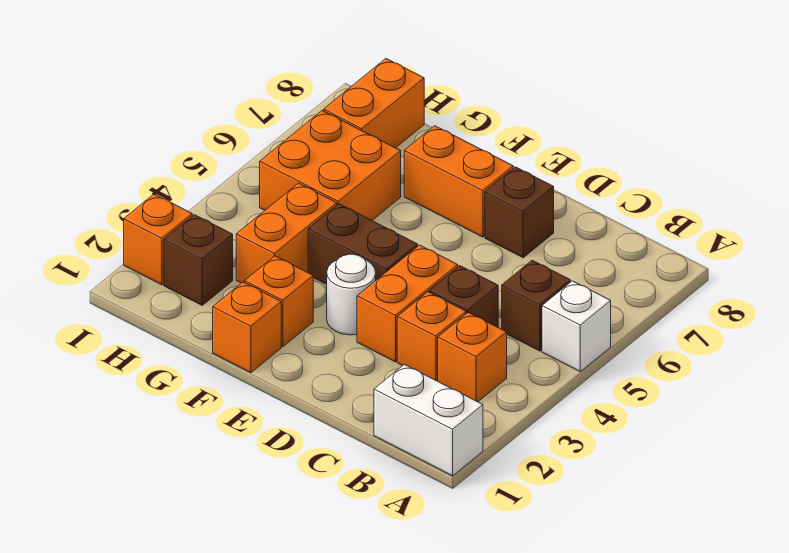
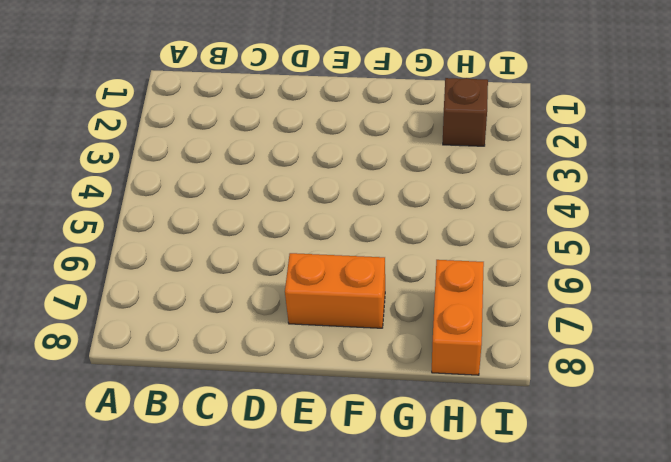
none -> white brick A1:B1 level 1
none -> white brick A5 level 1
none -> orange brick B3 level 1

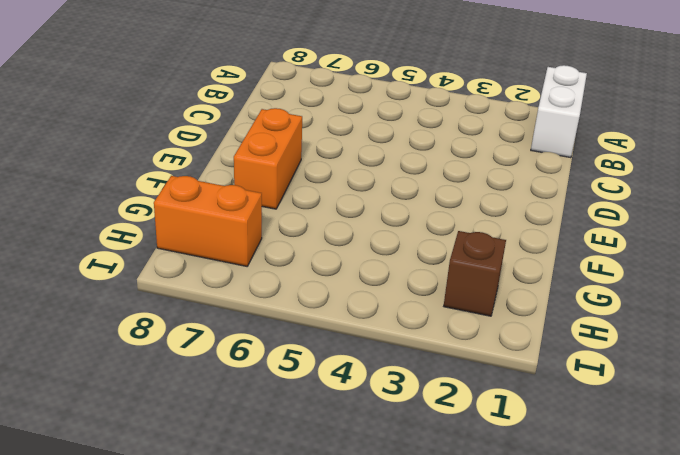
none -> white brick A5 level 1
none -> orange brick B3 level 1
none -> brown brick B5 level 1

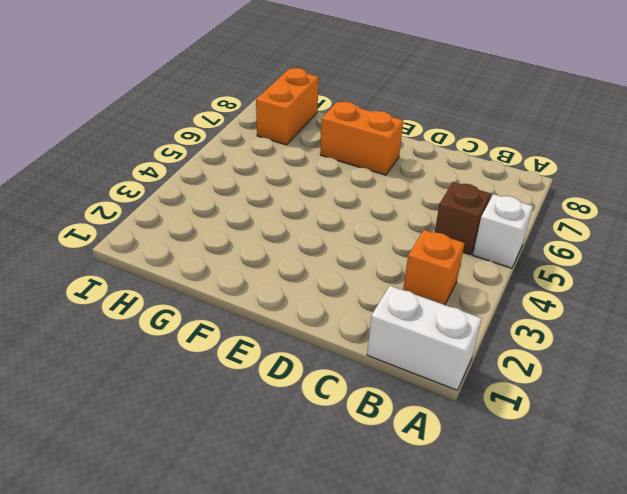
none -> orange brick C3 level 1
none -> brown brick C4 level 1
none -> orange brick D3:D4 level 1

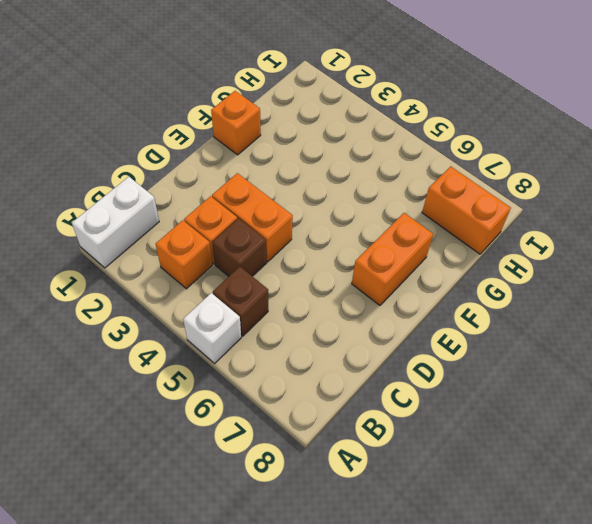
none -> brown brick D7 level 1
none -> white round brick E3 level 1
none -> brown brick E4:F4 level 1

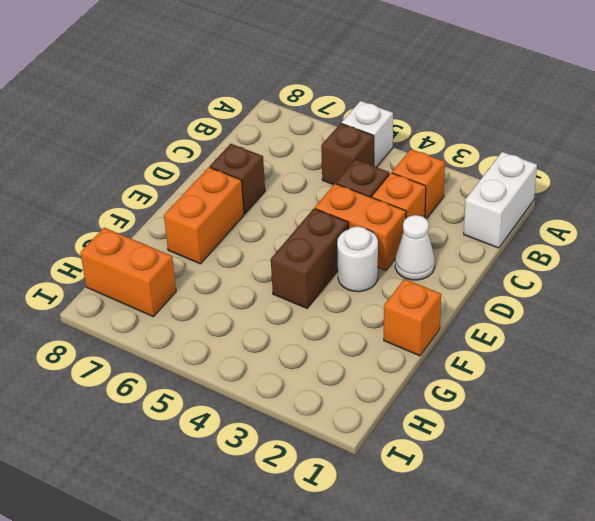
white cone D2 level 1 -> none
none -> orange brick F2 level 1
none -> orange brick G3:G4 level 1
none -> orange brick G5:H6 level 1

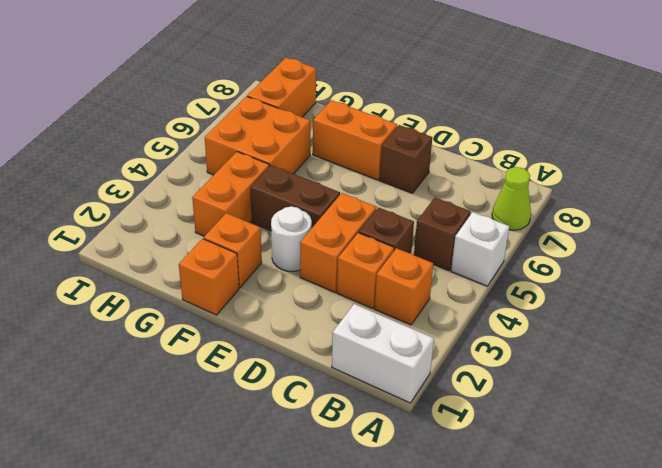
lime cone A7 level 1 -> none
none -> brown brick H2 level 1
none -> orange brick I2 level 1

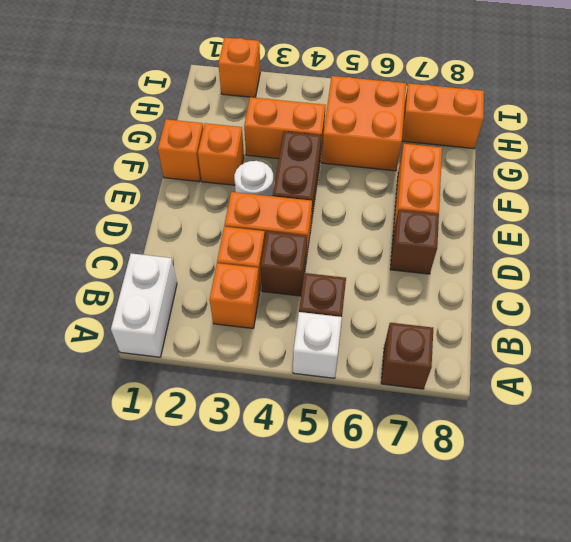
brown brick A7 level 1 -> brown brick H2 level 1

